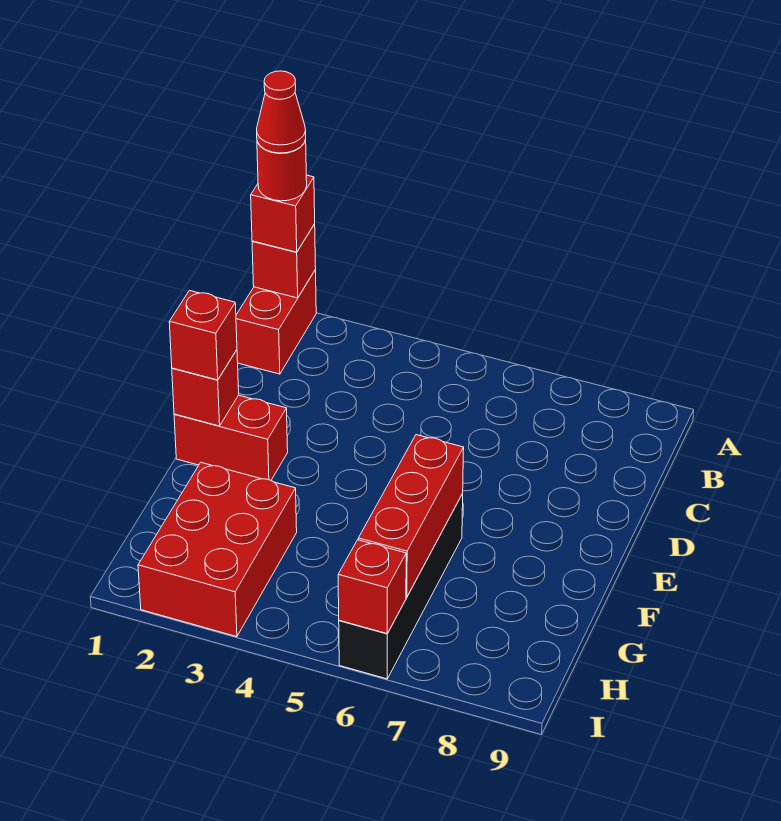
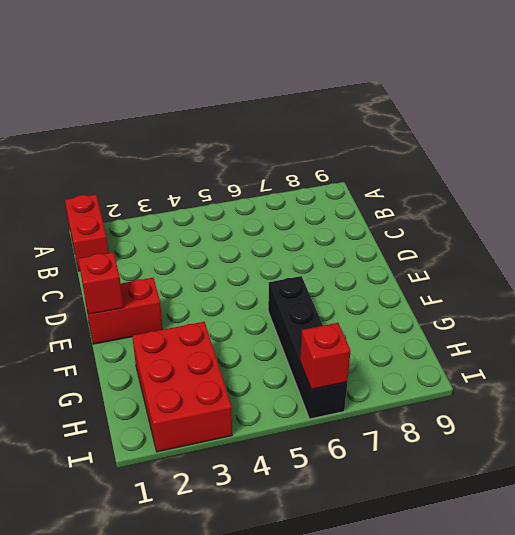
none -> red brick A1 level 2
none -> red brick F6:H6 level 2
none -> red brick A1 level 3

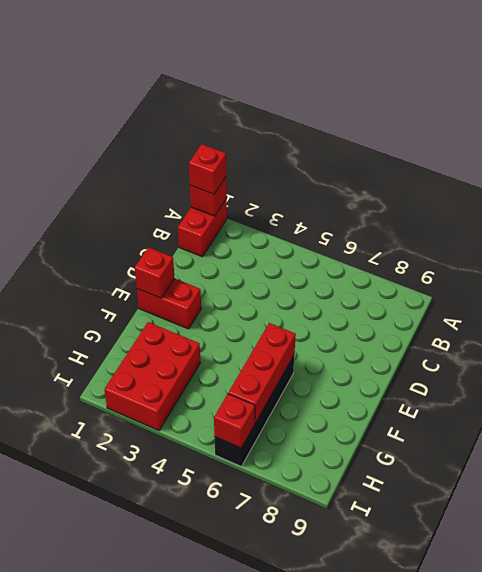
none -> red brick E1 level 3
none -> red round brick A1 level 4
none -> red cone A1 level 5

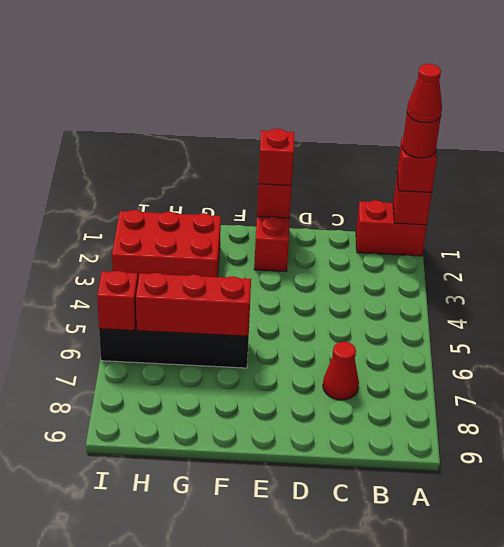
red cone C7 level 1 -> none

